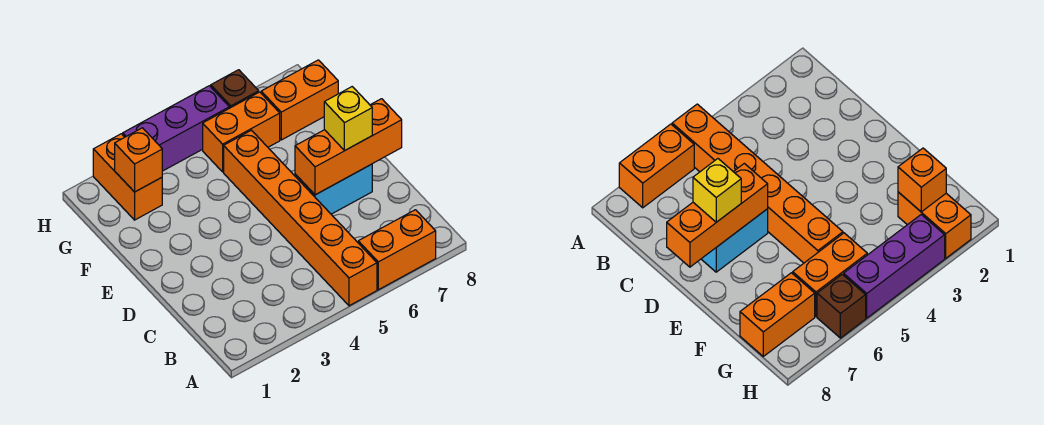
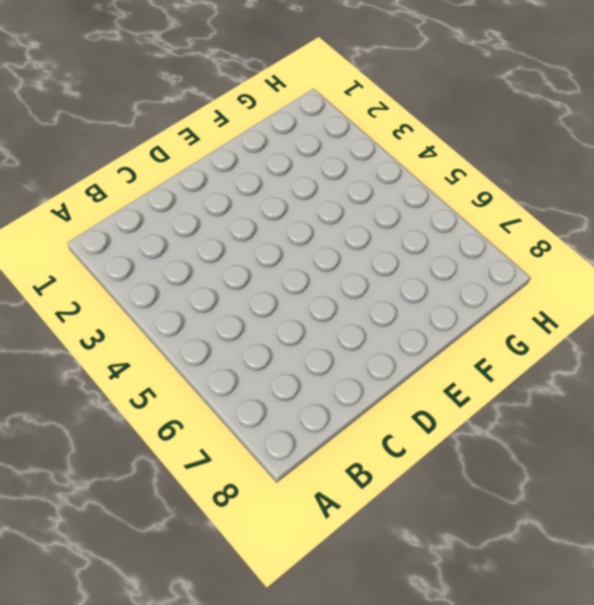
none -> orange brick A5:F5 level 1
none -> orange brick A6:A7 level 1

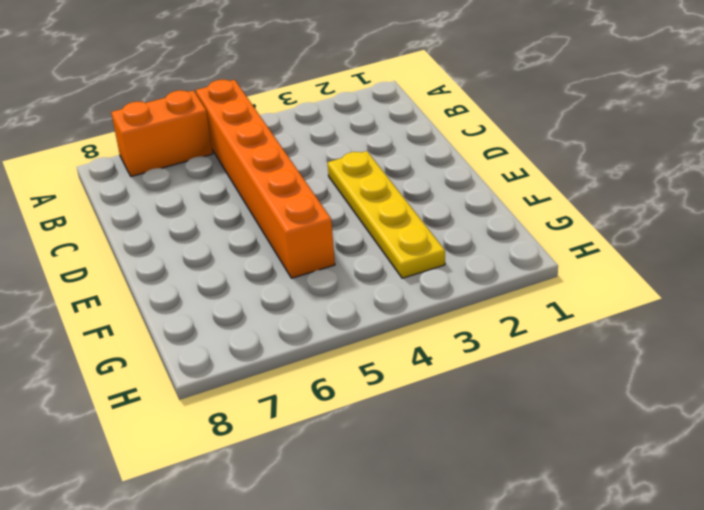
yellow plate D3:G3 level 1 -> none
none -> cyan brick D6:D7 level 1
none -> orange brick G2:H2 level 1

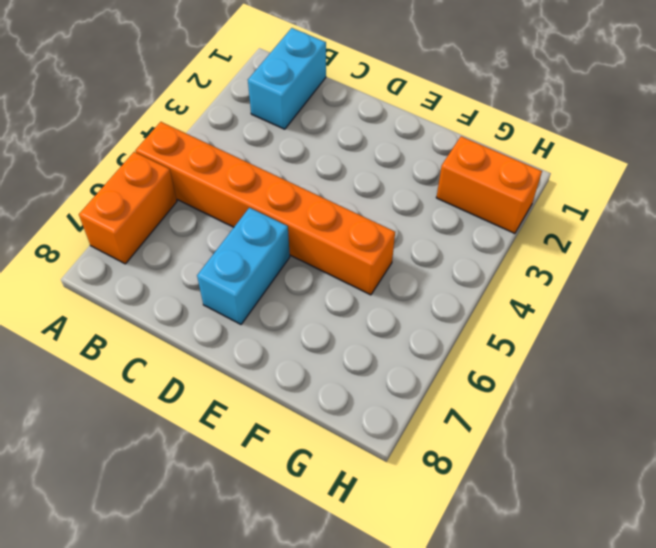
cyan brick B1:B2 level 1 -> none
none -> orange brick G5:G6 level 1
none -> orange brick G7:G8 level 1

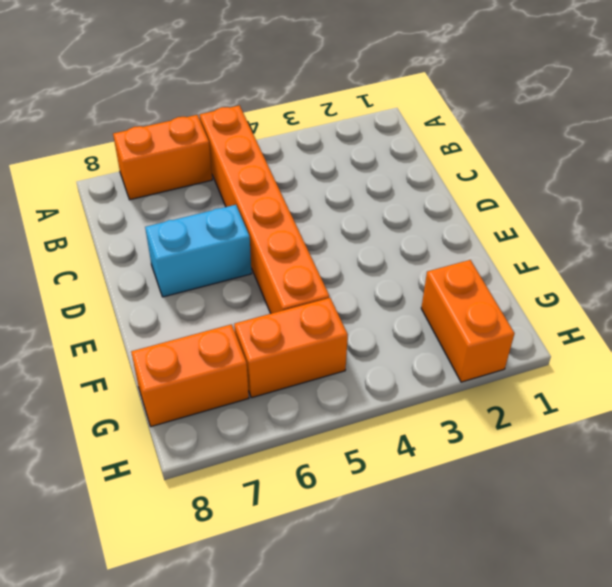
none -> purple brick H3:H5 level 1
none -> brown brick H6 level 1

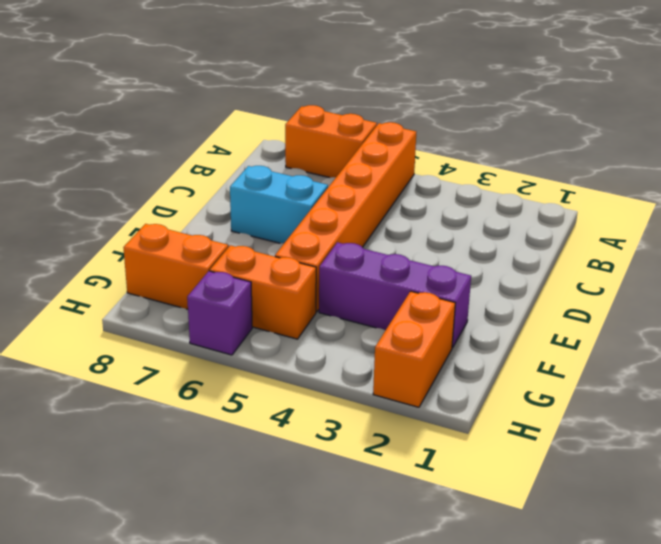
purple brick F2:F4 level 1 -> purple brick H3:H5 level 1
purple brick H6 level 1 -> brown brick H6 level 1
none -> orange brick D6:D8 level 2
none -> orange brick G2 level 2

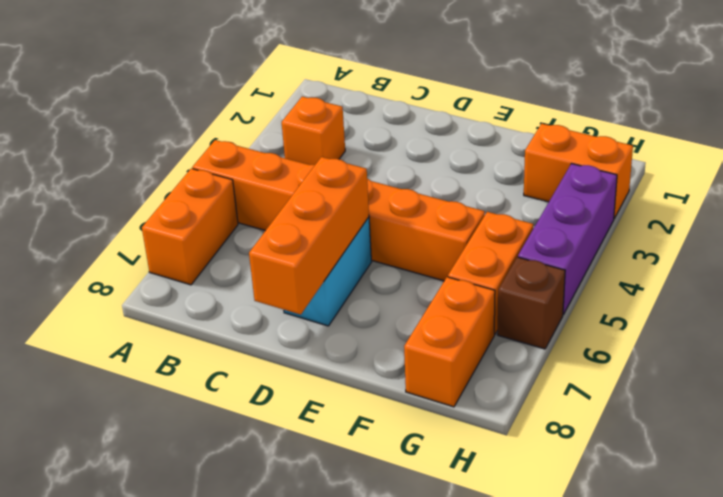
orange brick B3 level 1 -> orange brick G2 level 2
none -> yellow brick D7 level 3

